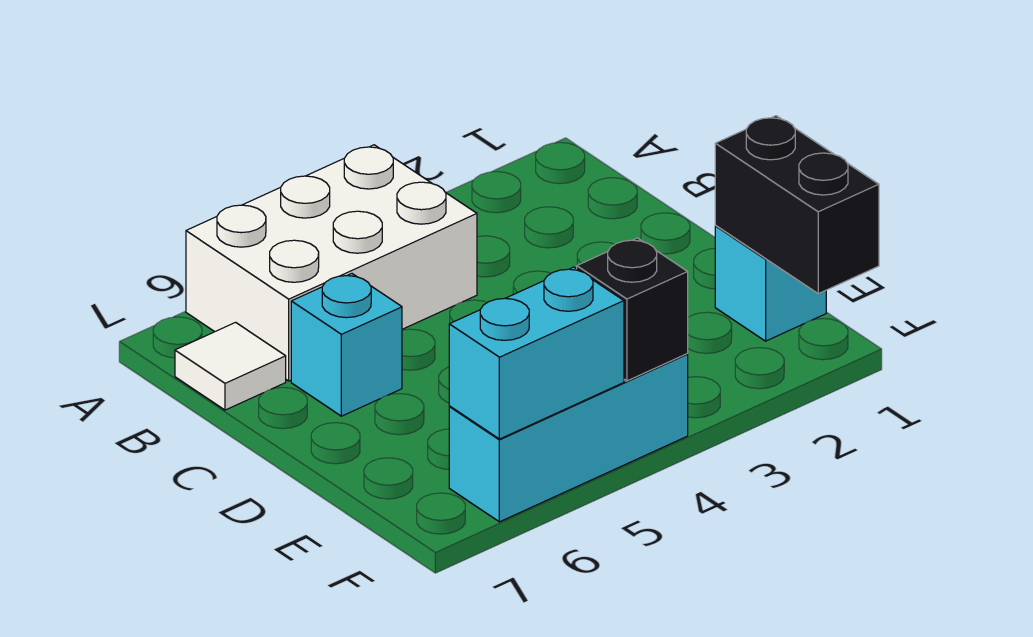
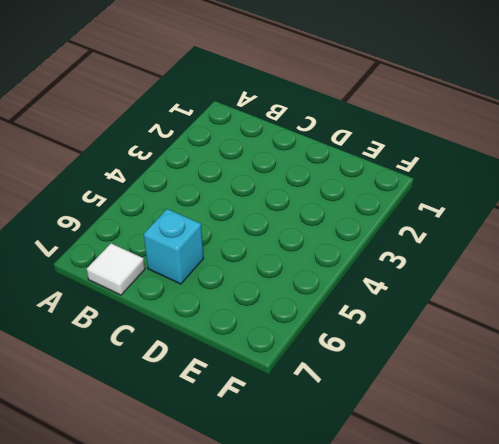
none -> white brick A4:B6 level 1
none -> cyan brick E1 level 1

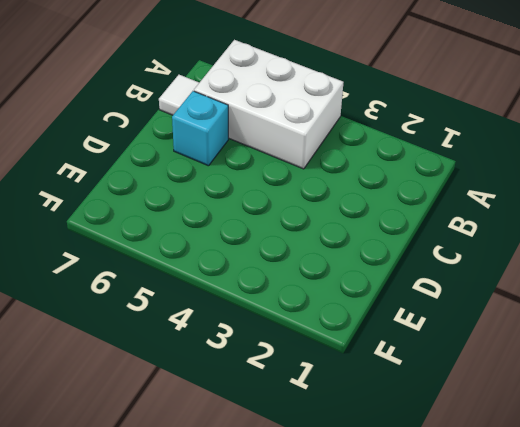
none -> cyan brick E1 level 1
none -> cyan brick F4:F6 level 1

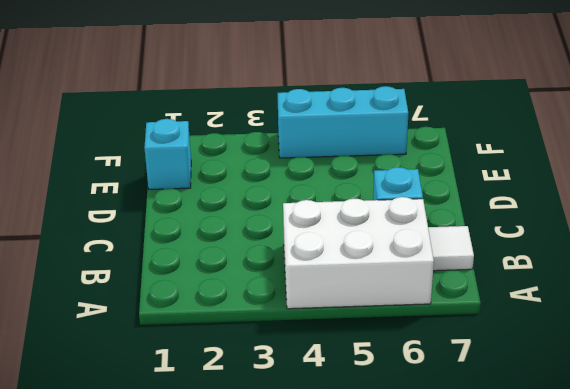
none -> black brick E1:F1 level 2
none -> black brick F4 level 2

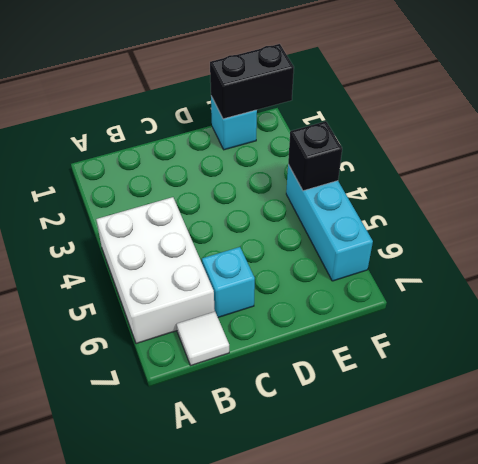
none -> cyan brick F5:F6 level 2

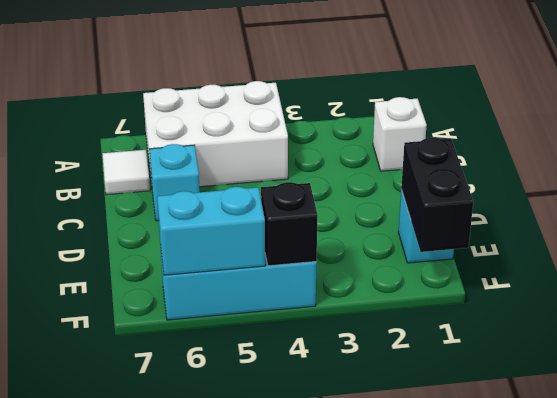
white brick B1 level 1 -> none

